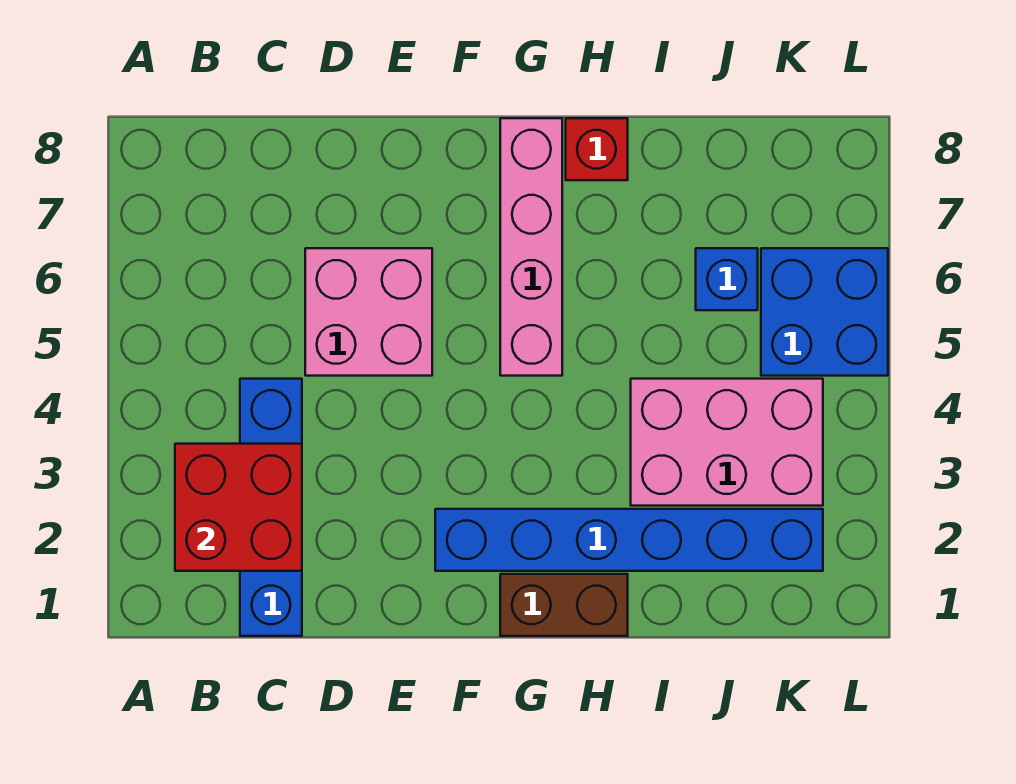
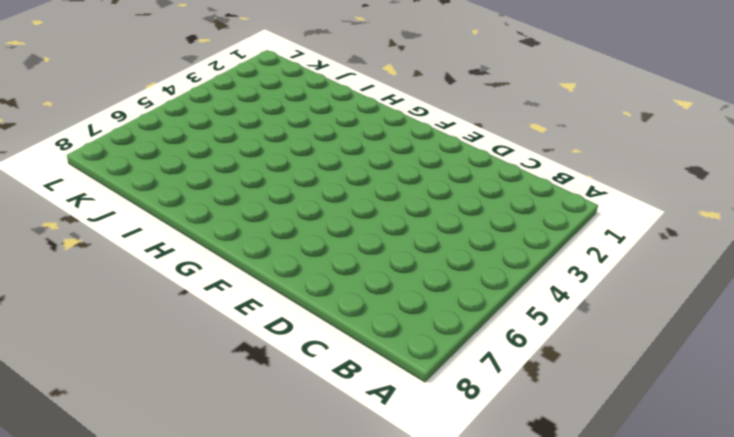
none -> blue brick C1:C4 level 1
none -> pink brick D5:E6 level 1

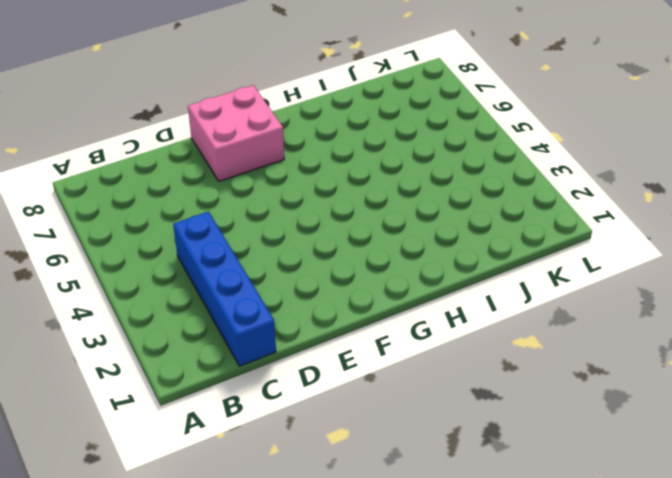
pink brick E7:F8 level 1 -> pink brick D5:E6 level 1
none -> blue brick F2:K2 level 1
none -> brown brick G1:H1 level 1

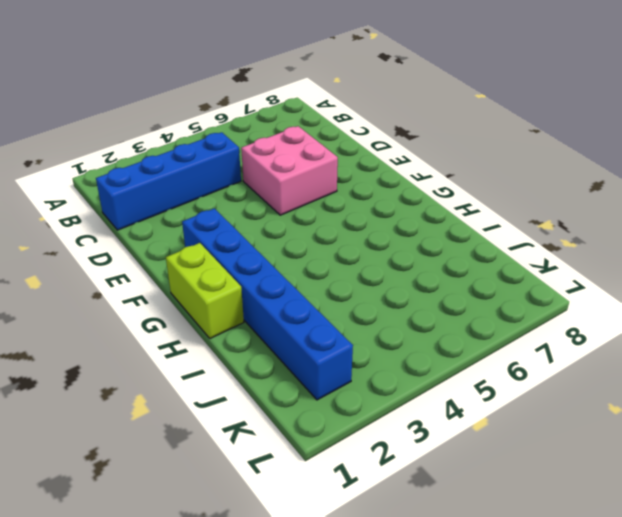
lime brick G1:H1 level 1 -> brown brick G1:H1 level 1
none -> pink brick G5:G8 level 1
none -> red brick H8 level 1

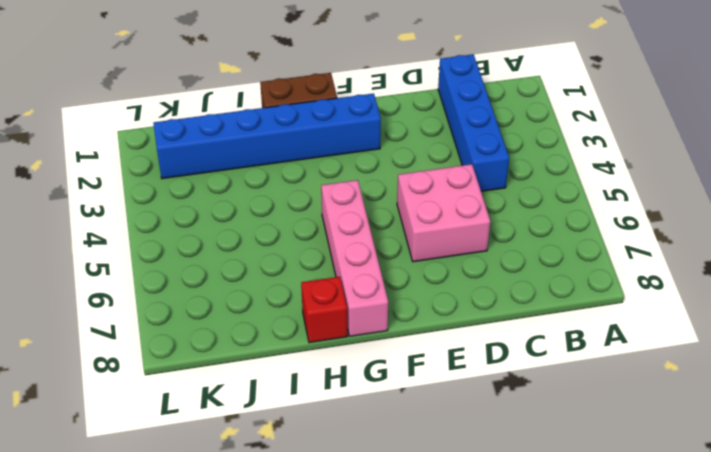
none -> pink brick I3:K4 level 1
none -> blue brick J6 level 1

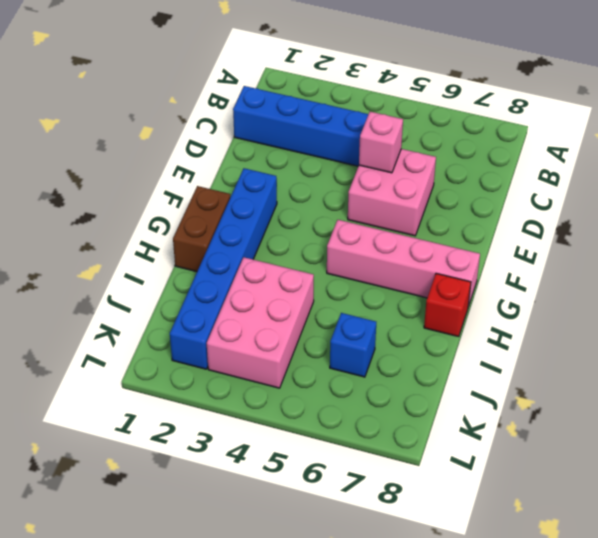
pink brick D5 level 2 -> none
none -> blue brick K5:L6 level 1
none -> red brick B2:C3 level 2

